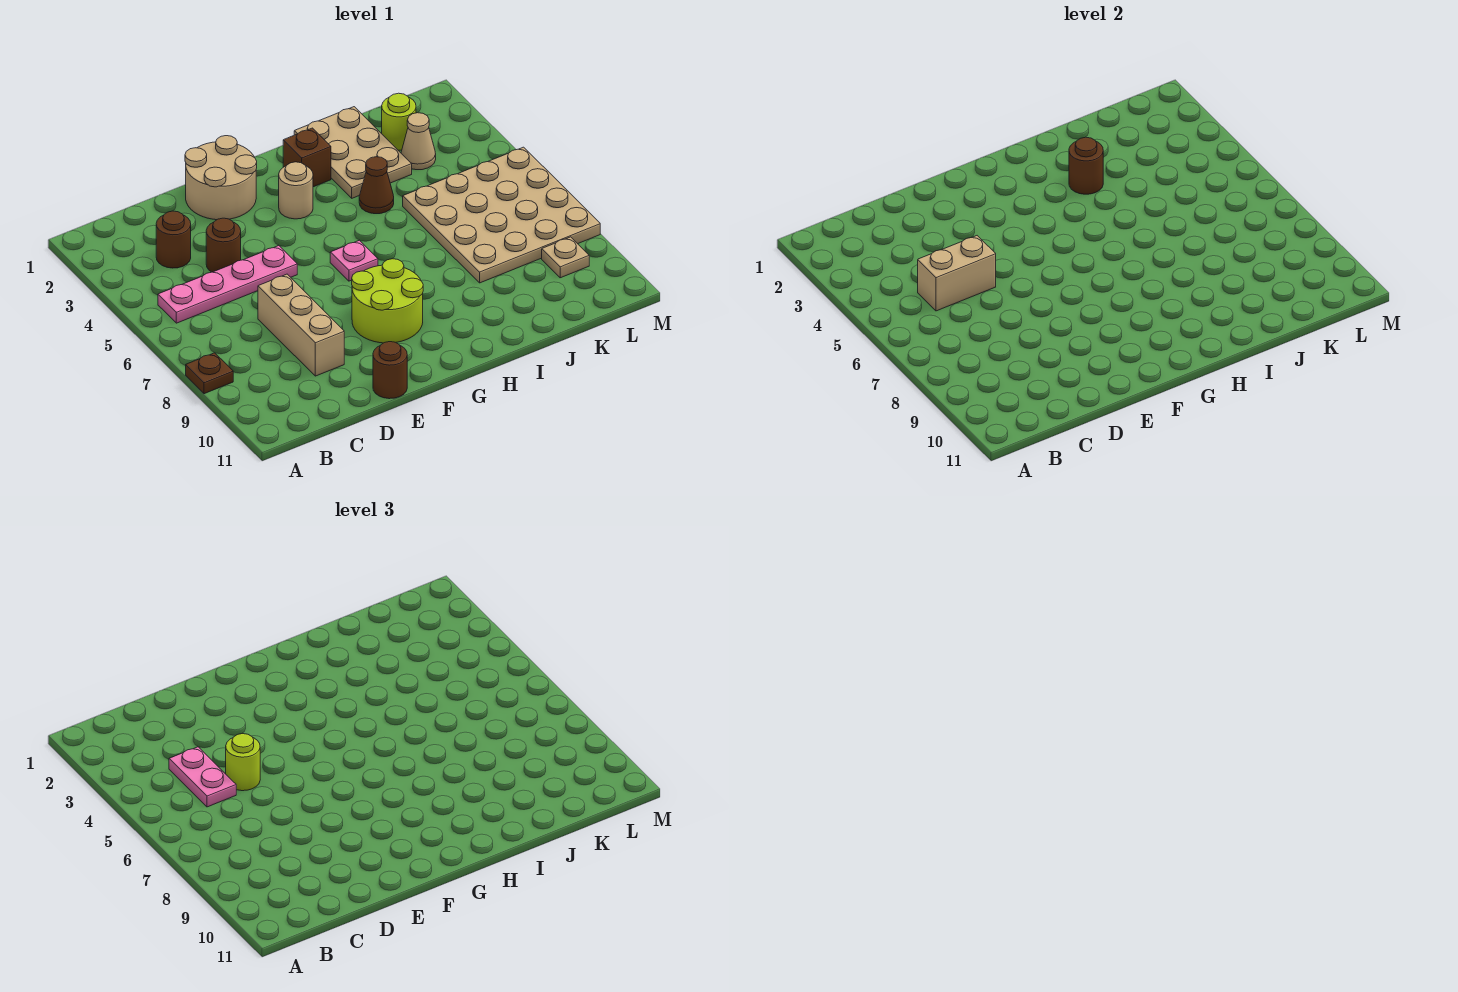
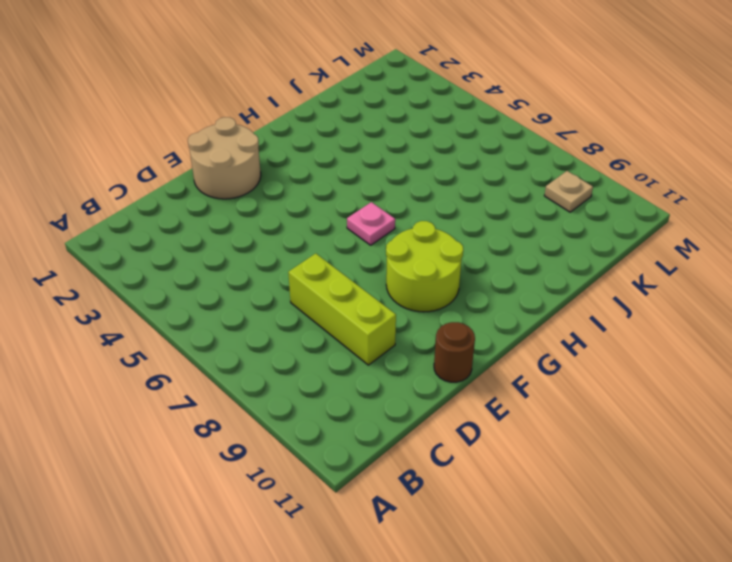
lime brick D7:D9 level 1 -> tan brick D7:D9 level 1
none -> brown plate A8 level 1
none -> pink plate B5:E5 level 1
none -> brown round brick C3 level 1

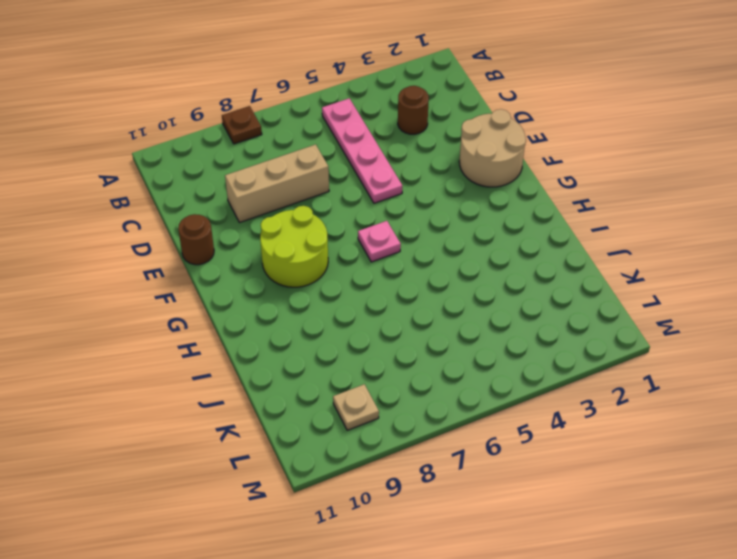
none -> brown round brick D4 level 1
none -> tan round brick G3 level 1
none -> brown brick H2 level 1

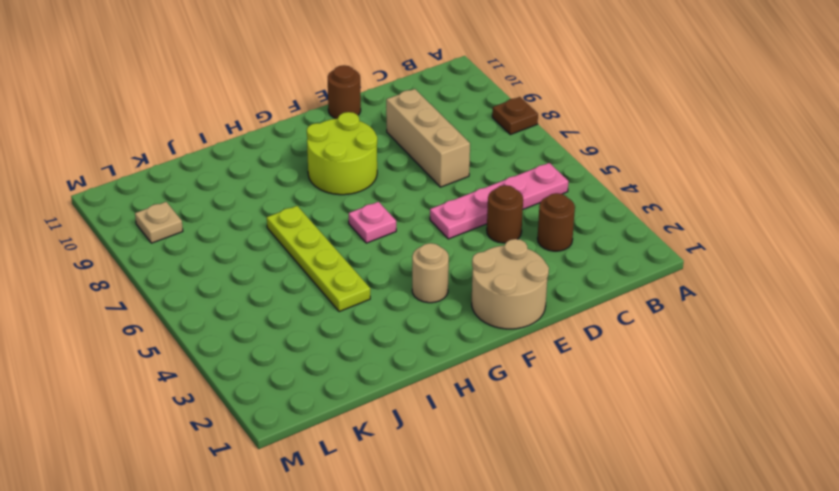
lime plate I4:I7 level 1 -> brown cone I4 level 1
none -> brown brick H2 level 1
none -> tan plate I1:J3 level 1
none -> tan plate J5:M8 level 1

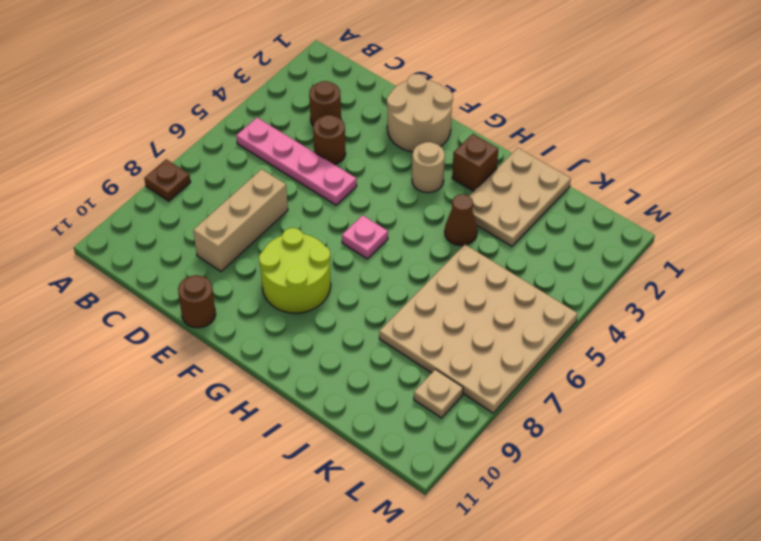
none -> lime round brick K2 level 1
none -> tan cone K3 level 1
none -> tan brick C5:D5 level 2

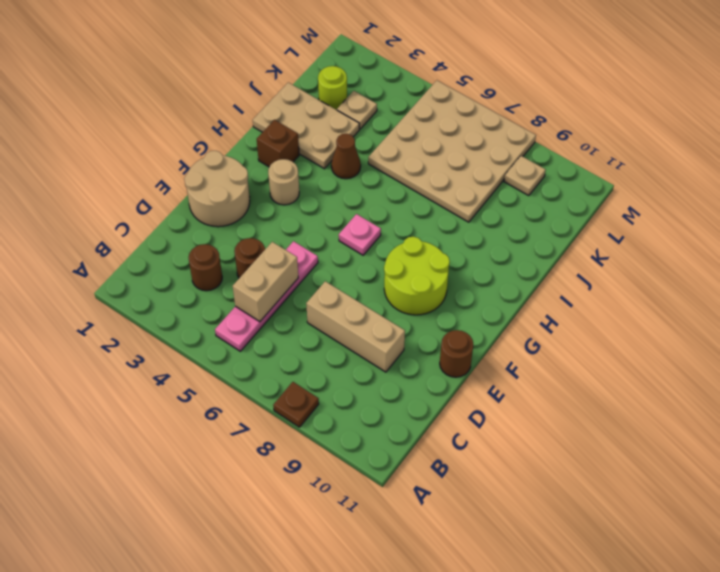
tan plate K3 level 1 -> tan cone K3 level 1
none -> brown round brick I3 level 2
none -> pink plate C4:C5 level 3
none -> lime round brick D5 level 3

